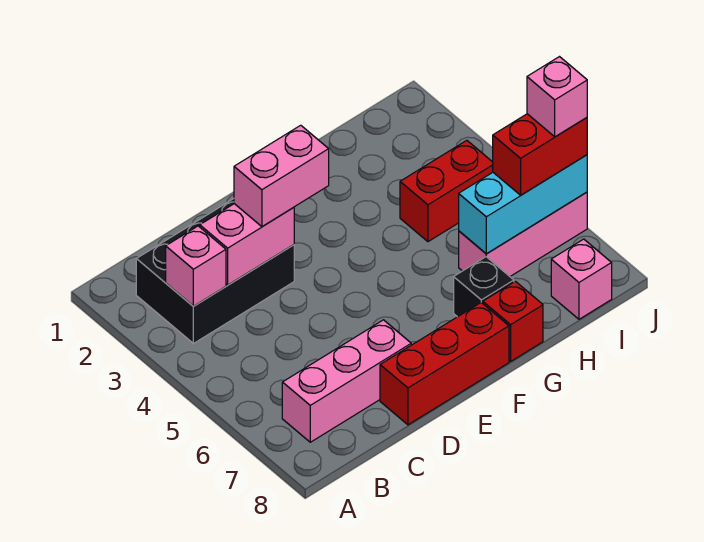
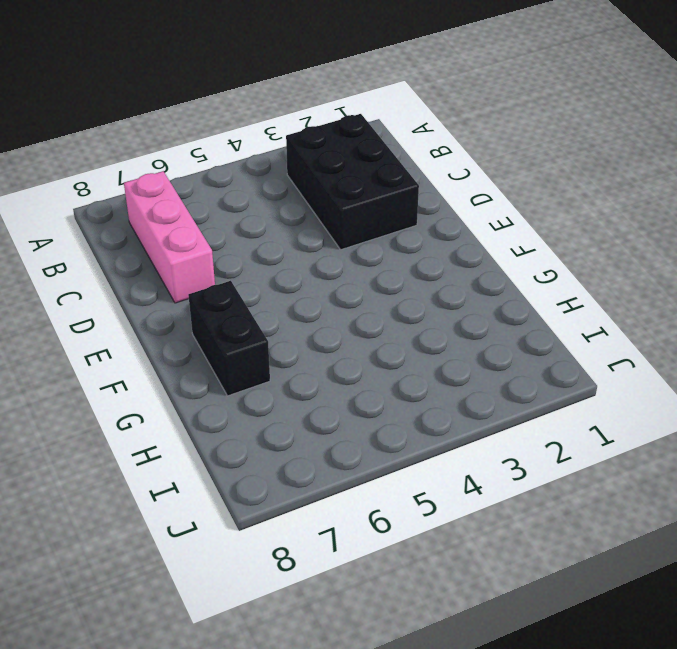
black brick F7:G7 level 1 -> black brick G7 level 1
none -> red brick D8:F8 level 1
none -> red brick G8 level 1
none -> red brick H4:I4 level 1

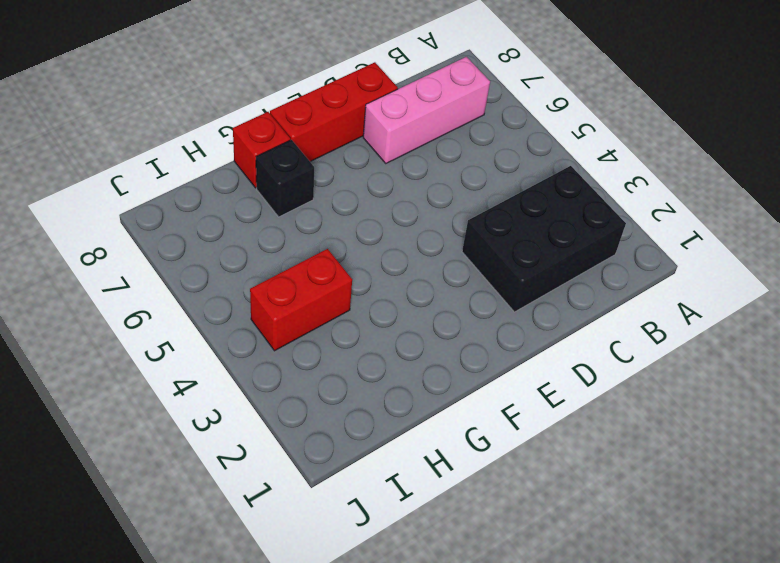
none -> pink brick H6:J6 level 1
none -> pink brick I8 level 1
none -> pink brick B3 level 2

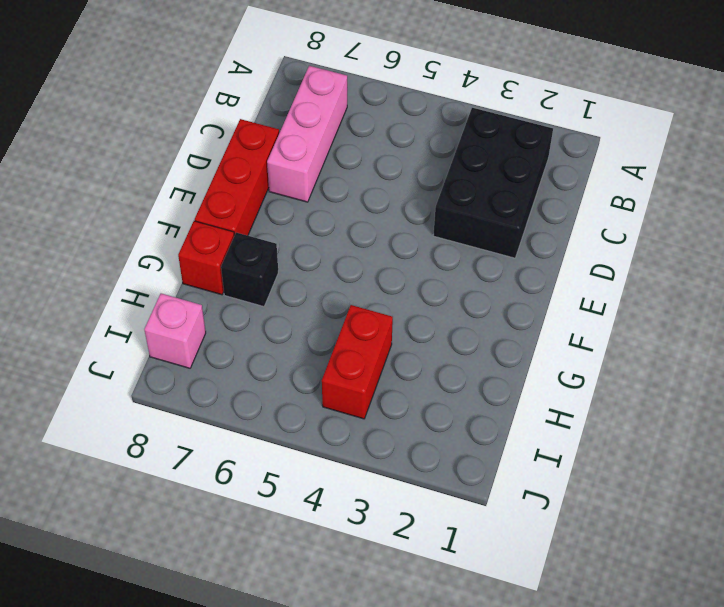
none -> pink brick H6:J6 level 1
none -> pink brick B3 level 2
none -> pink brick C3:D3 level 2

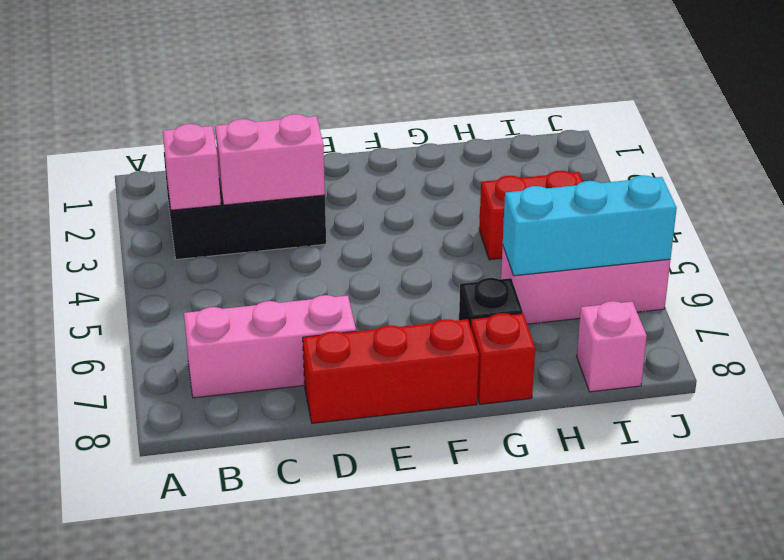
none -> pink brick D3:E3 level 3
none -> red brick I6:J6 level 3
none -> pink brick J6 level 4

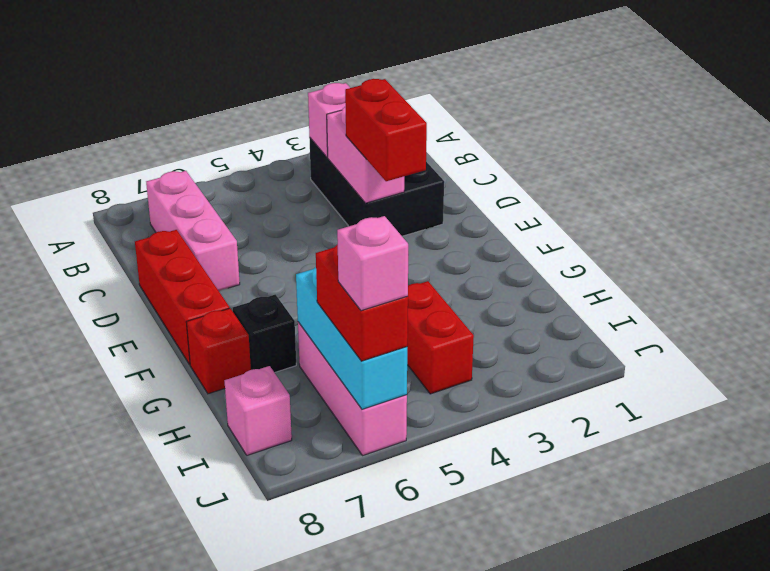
red brick D3:E3 level 3 -> pink brick D3:E3 level 3

